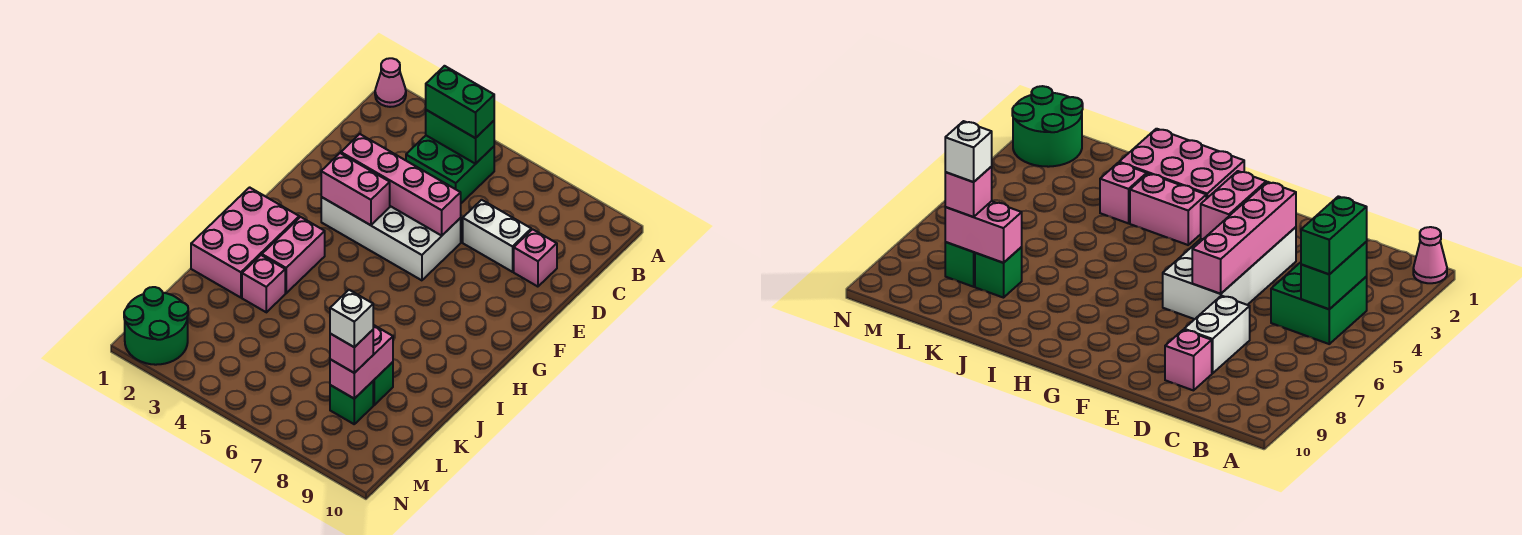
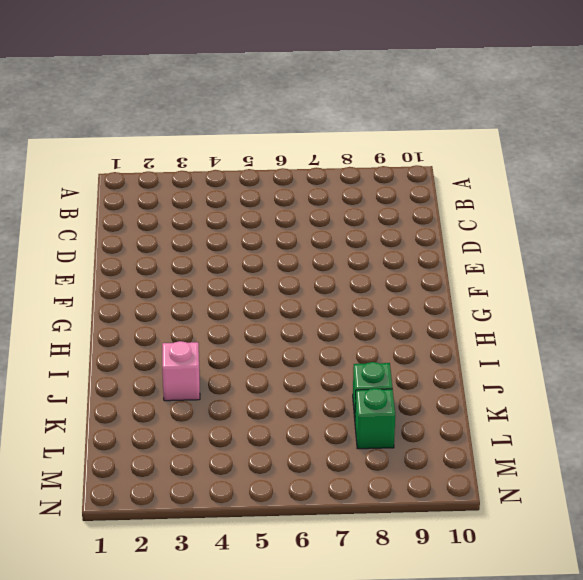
none -> pink cone A1 level 1
none -> green brick B4:C5 level 1
none -> white brick D7:D8 level 1

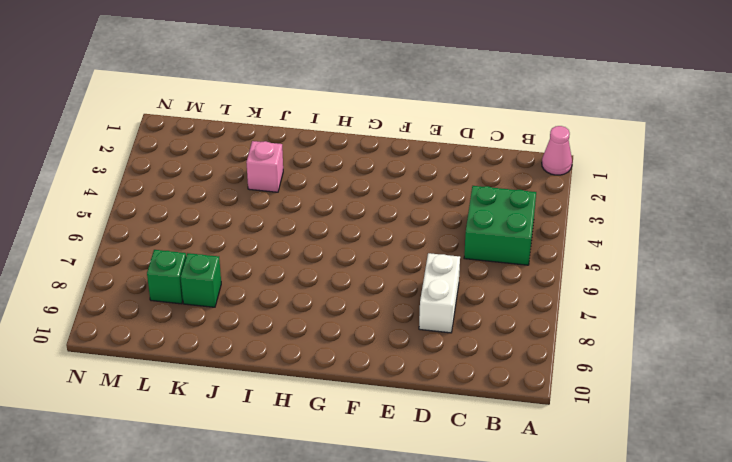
none -> pink brick D9 level 1
none -> white brick E3:F6 level 1
none -> pink brick H1:J2 level 1

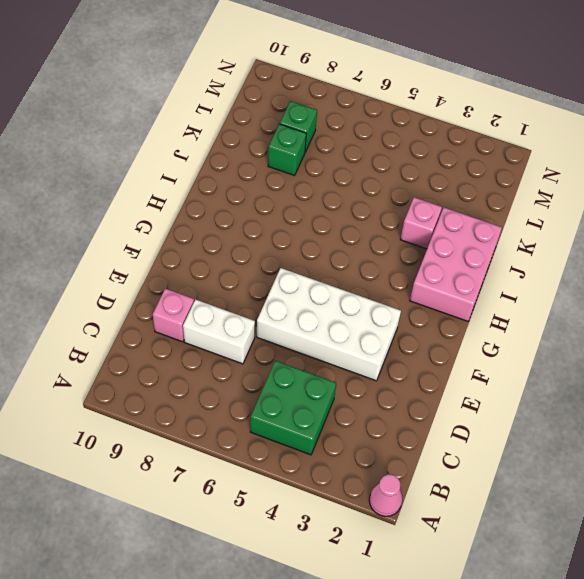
none -> pink brick H3:I3 level 1
none -> green round brick M1:N2 level 1
none -> green brick B4:B5 level 2

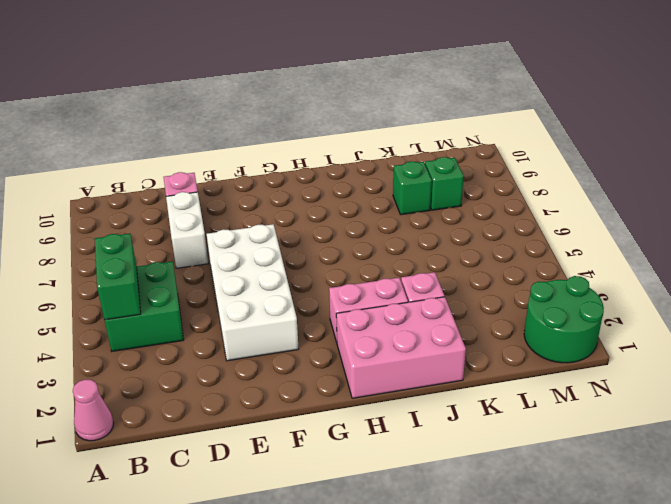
none -> pink brick E3:E6 level 2
none -> pink brick F3:F4 level 2
none -> pink brick K8:L8 level 2

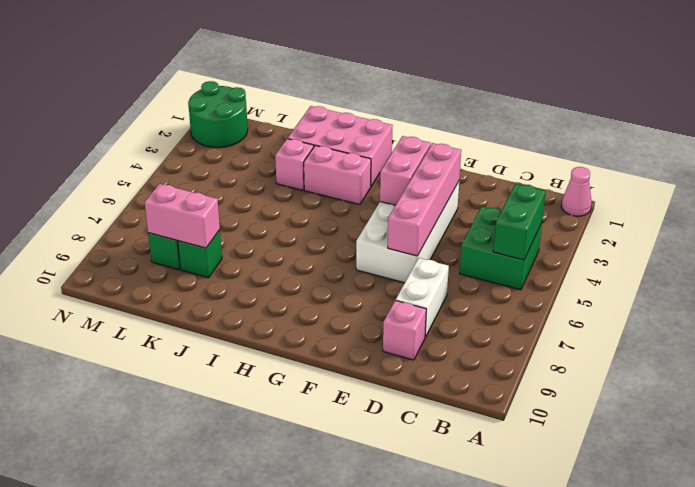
none -> green brick B4:B5 level 3
none -> pink brick L8 level 3
none -> white brick L8 level 4

